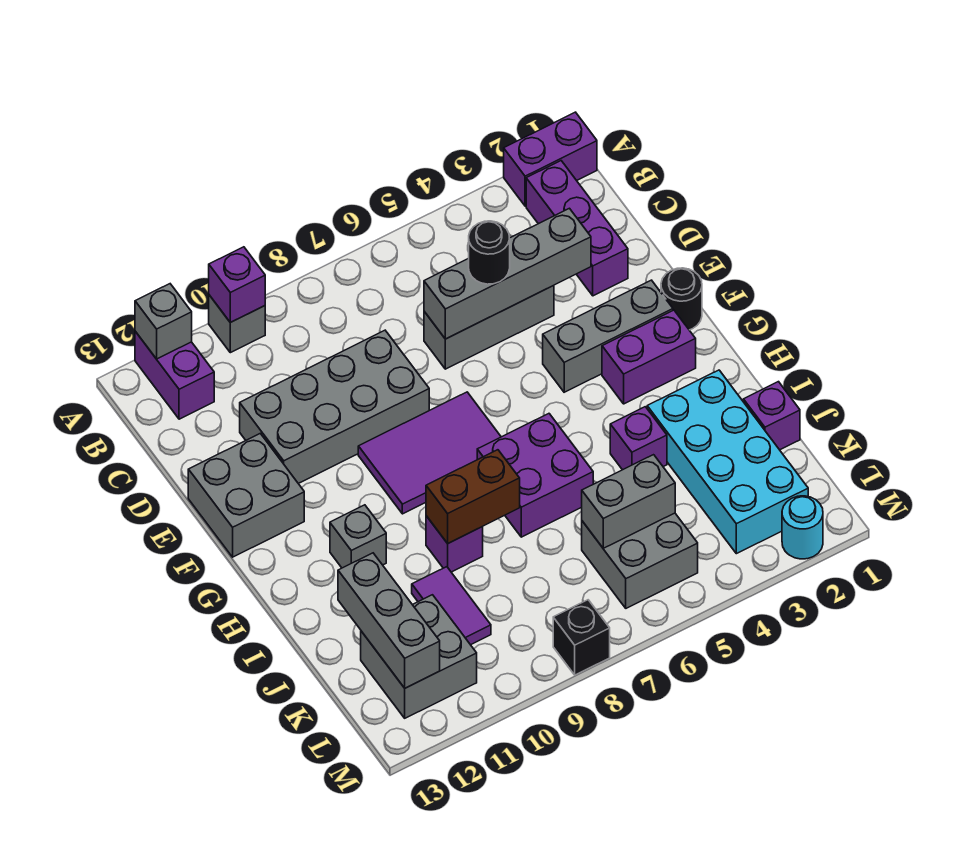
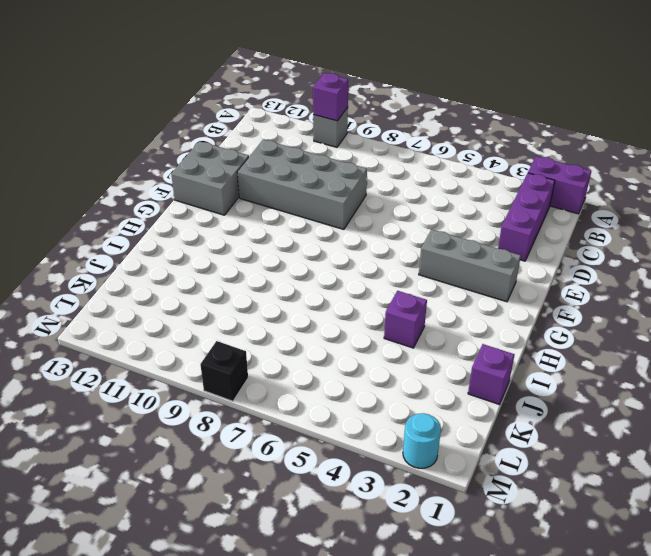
none -> purple brick A12:B12 level 1
none -> grey brick D4:D6 level 1
none -> black round brick F1 level 1

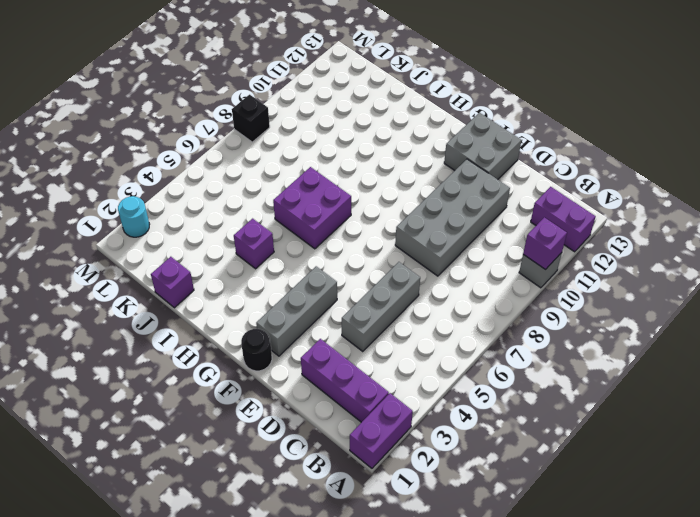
none -> purple tile F7:G9 level 1
none -> purple brick G2:G3 level 1
none -> grey brick H11 level 1

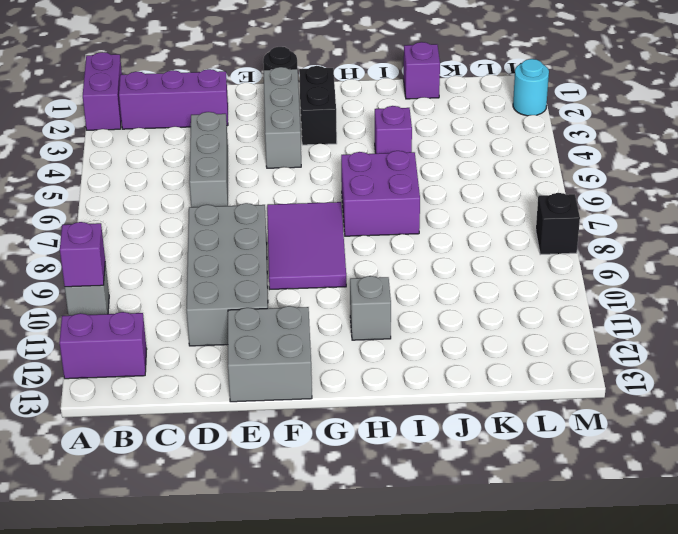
black brick G2:G3 level 1 -> purple brick G2:G3 level 1
none -> cyan brick I2:L3 level 1
none -> purple brick I9 level 1
none -> purple tile J10:K10 level 1

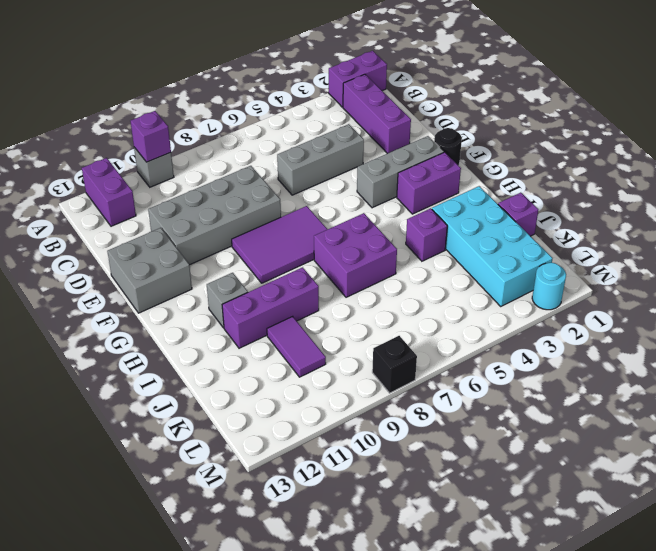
purple brick I9:I11 level 1 -> purple brick I9 level 1
none -> grey brick K5:L6 level 1
none -> grey brick K11:L12 level 1
none -> grey brick A12 level 2

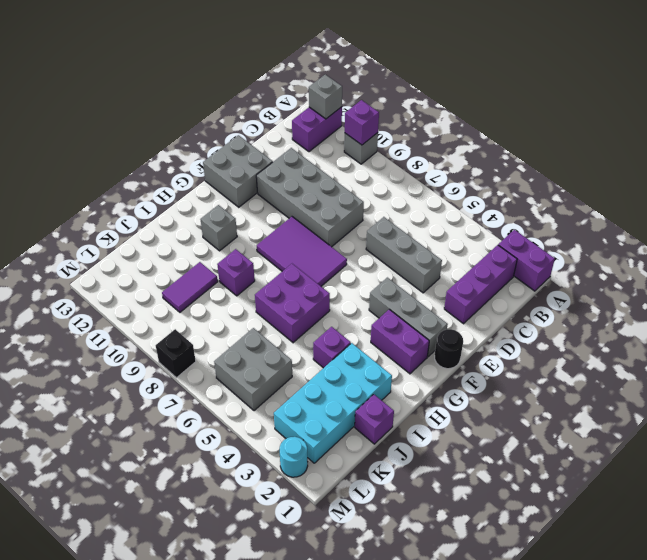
none -> grey brick K11:L12 level 1
none -> grey brick D3:D6 level 2
none -> brown brick I8:I9 level 2

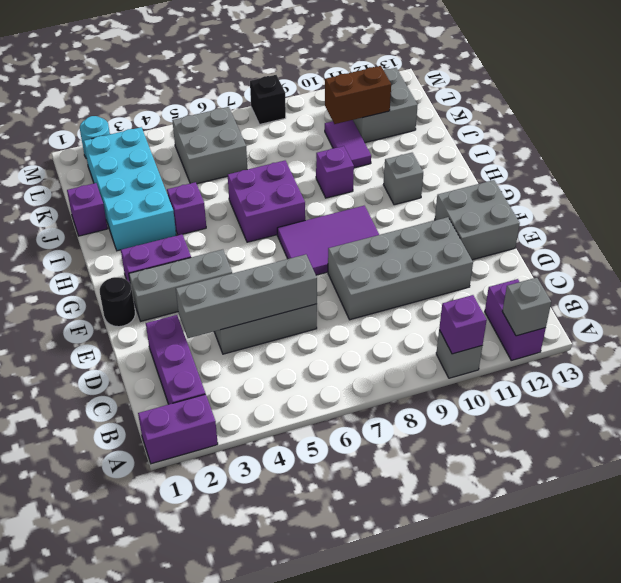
brown brick K10:K11 level 2 -> brown brick I8:I9 level 2
none -> grey brick J12:L12 level 2
none -> grey brick K5:K6 level 2
none -> black round brick D5 level 3

